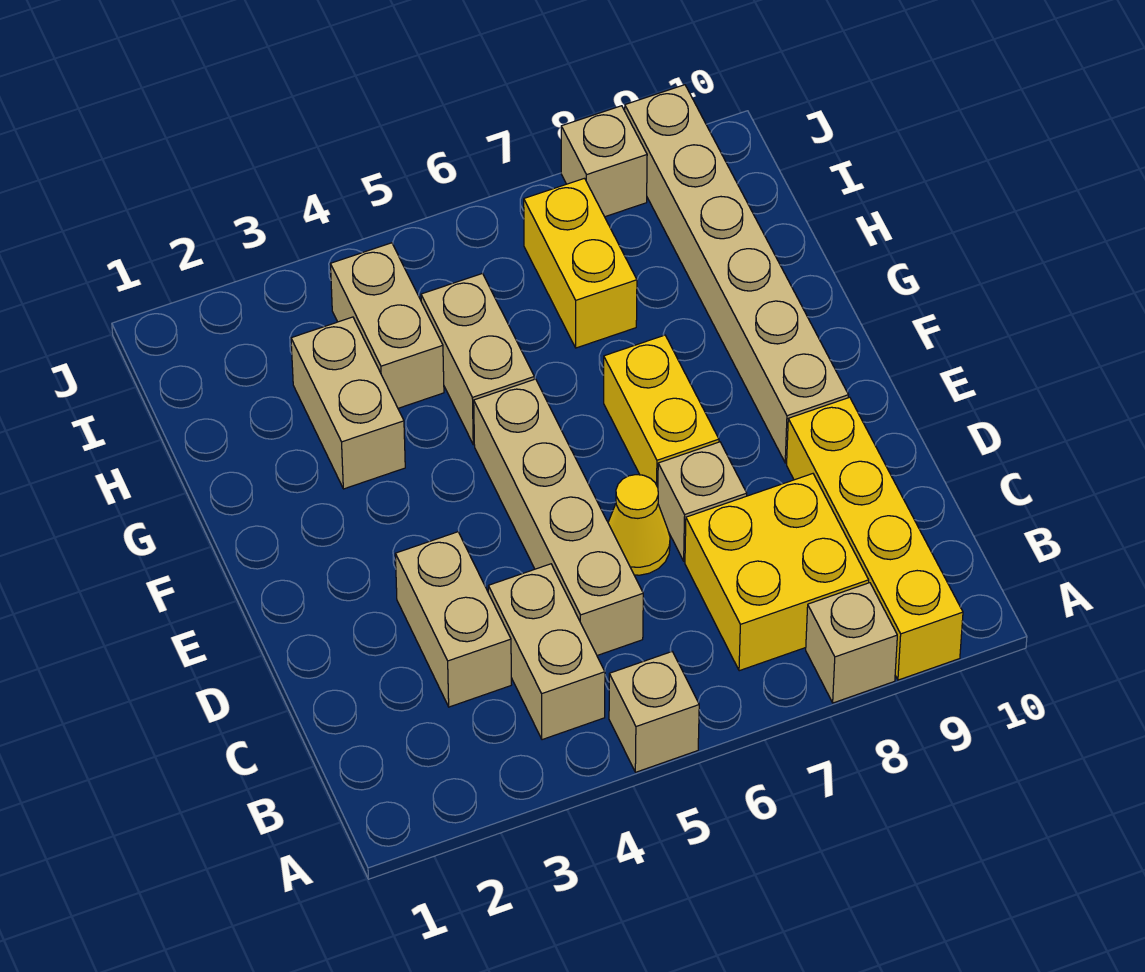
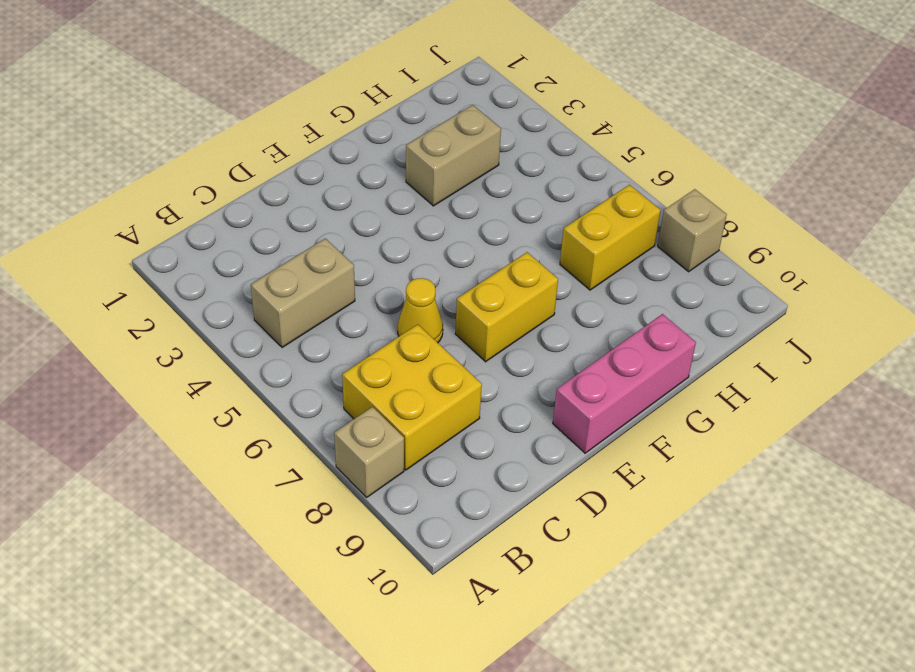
pink brick E10:G10 level 1 -> none
none -> tan brick A5 level 1
none -> yellow brick A9:D9 level 1
none -> tan brick C3:D3 level 1

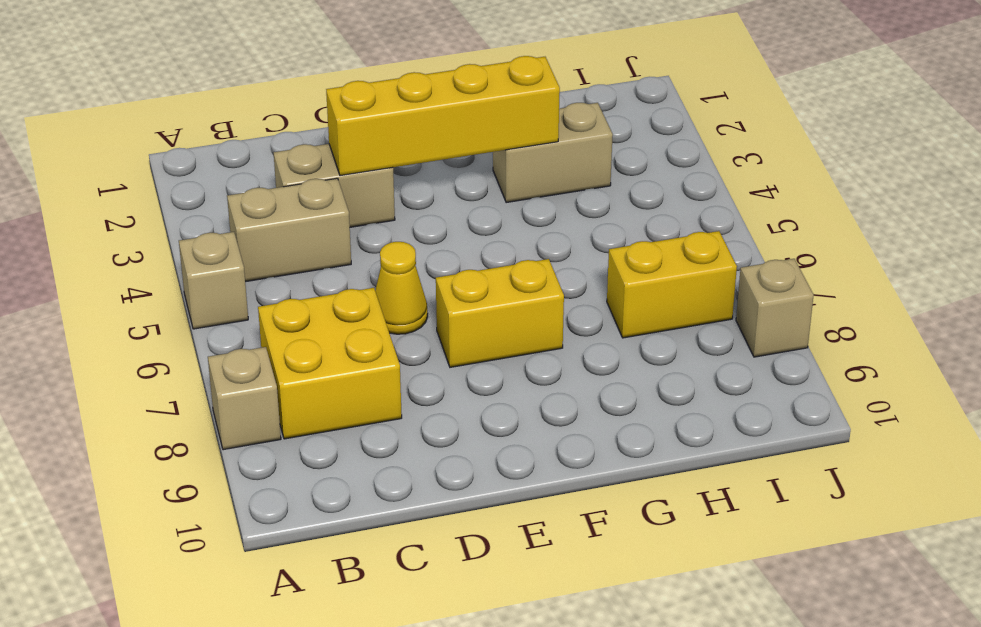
yellow brick D3:G3 level 2 -> yellow brick A9:D9 level 1
none -> tan brick C5:F5 level 1
none -> tan brick D7 level 1
none -> tan brick E9:J9 level 1

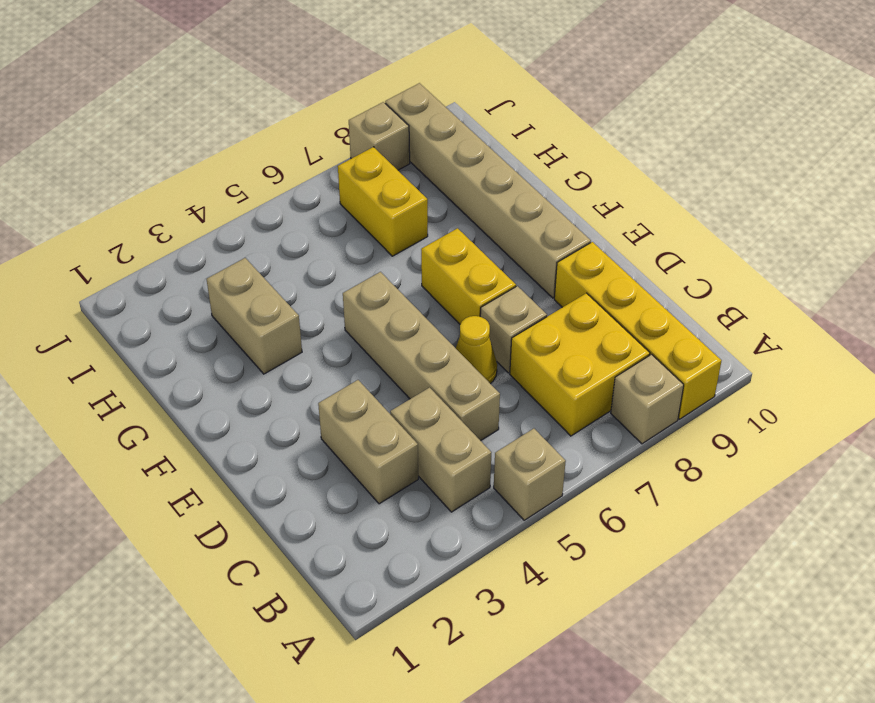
none -> tan brick G5:H5 level 1
none -> tan brick H4:I4 level 1

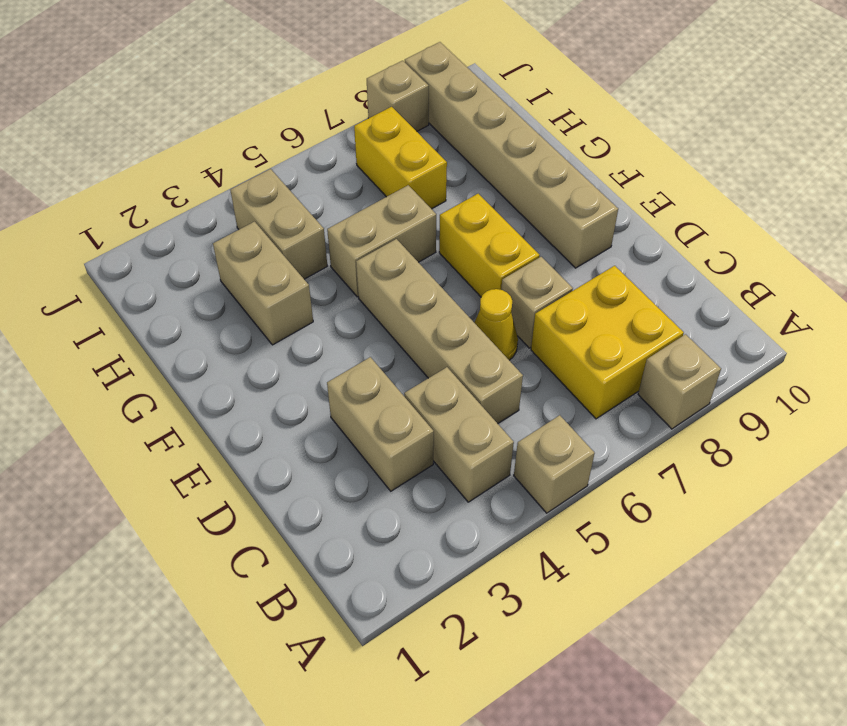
tan brick G5:G6 level 1 -> tan brick G5:H5 level 1
none -> yellow brick A9:D9 level 1

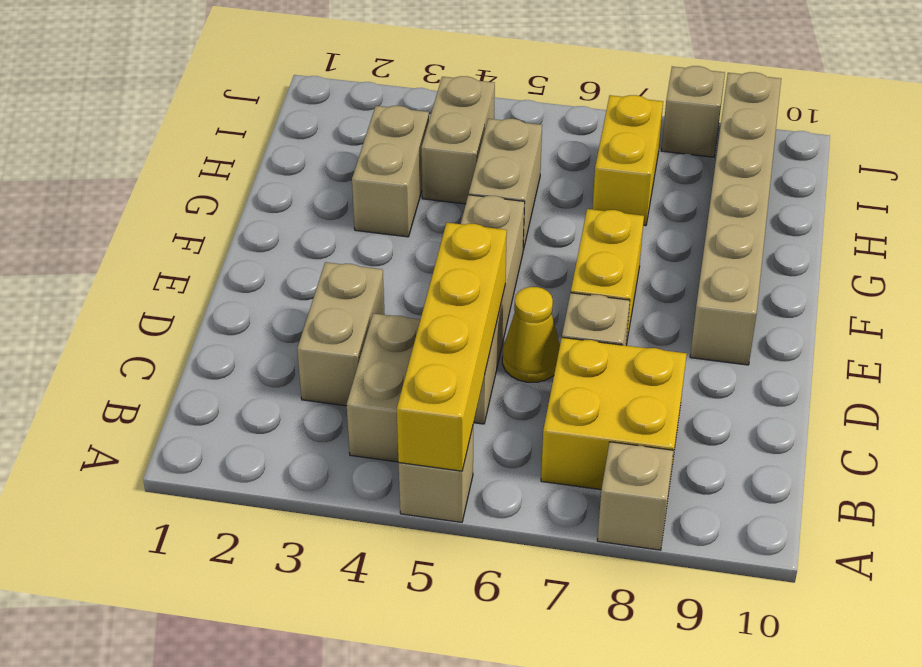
yellow brick A5:D5 level 2 -> yellow brick A9:D9 level 1

